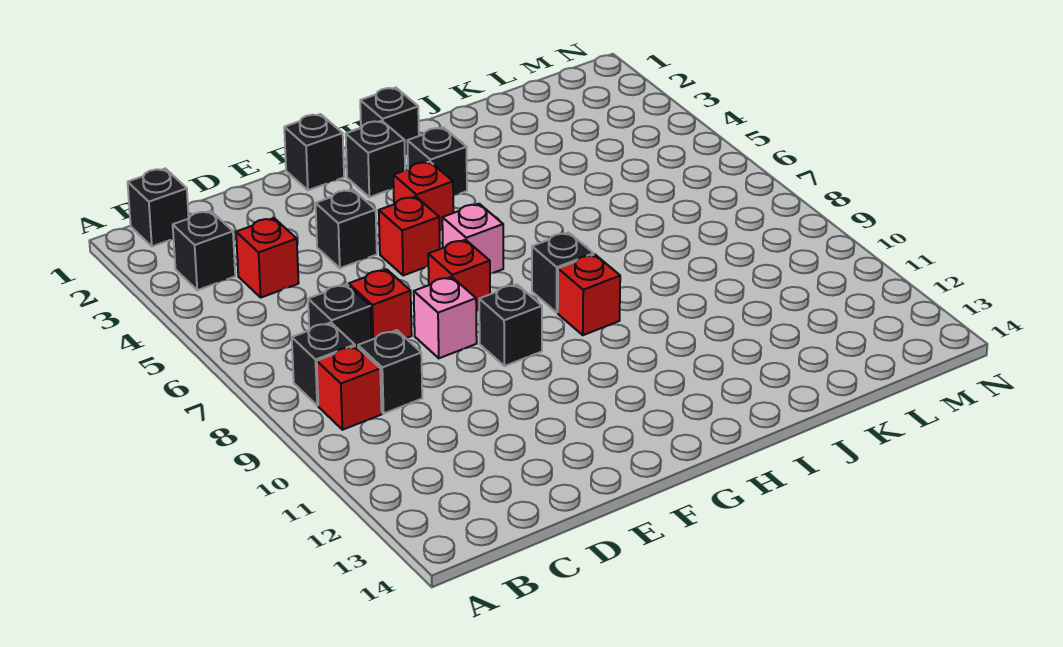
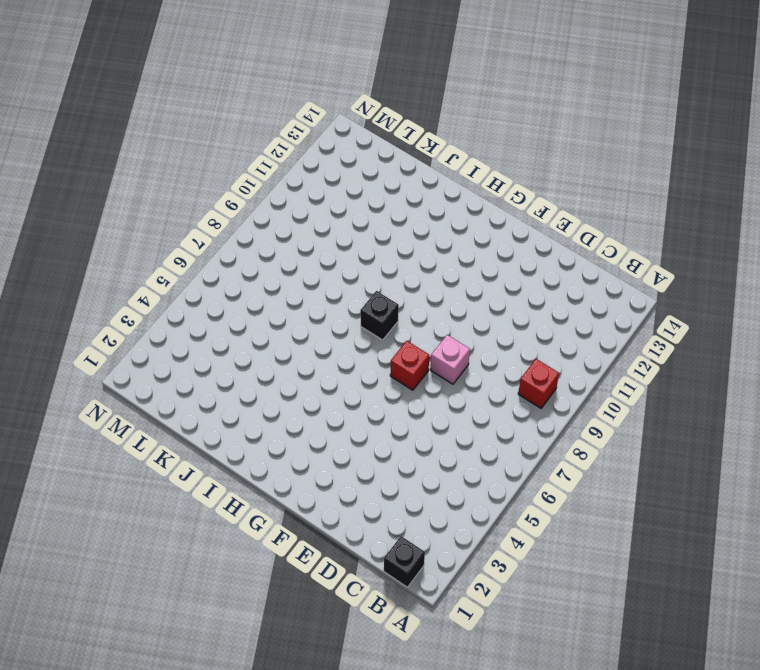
none -> black brick B3 level 1
none -> black brick B8 level 1
none -> red brick C4 level 1

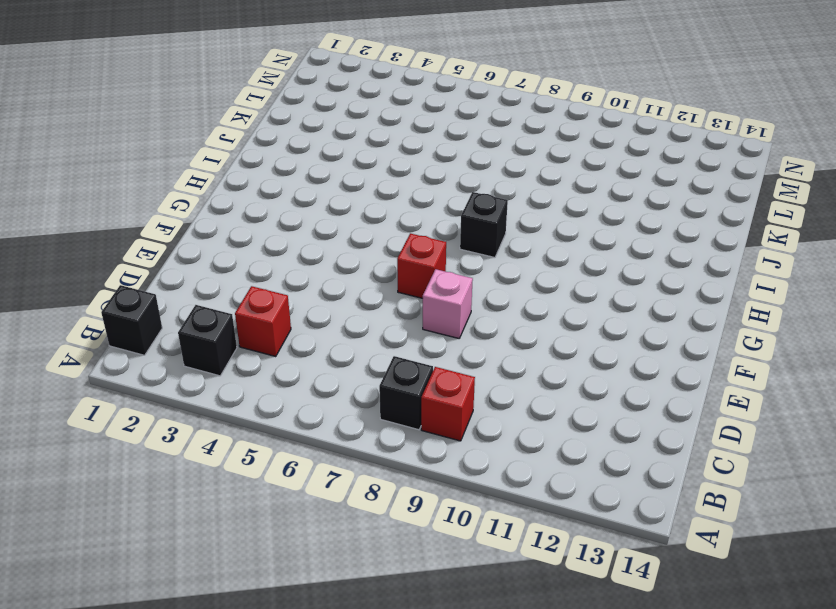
none -> black brick C7 level 1
none -> black brick C9 level 1
none -> red brick D7 level 1

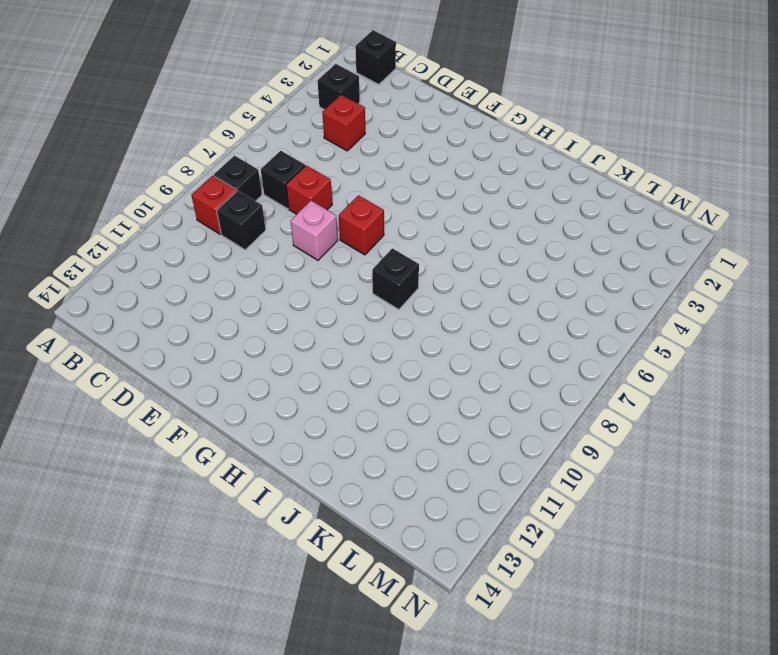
none -> black brick E4 level 1
none -> black brick F1 level 1
none -> red brick F5 level 1

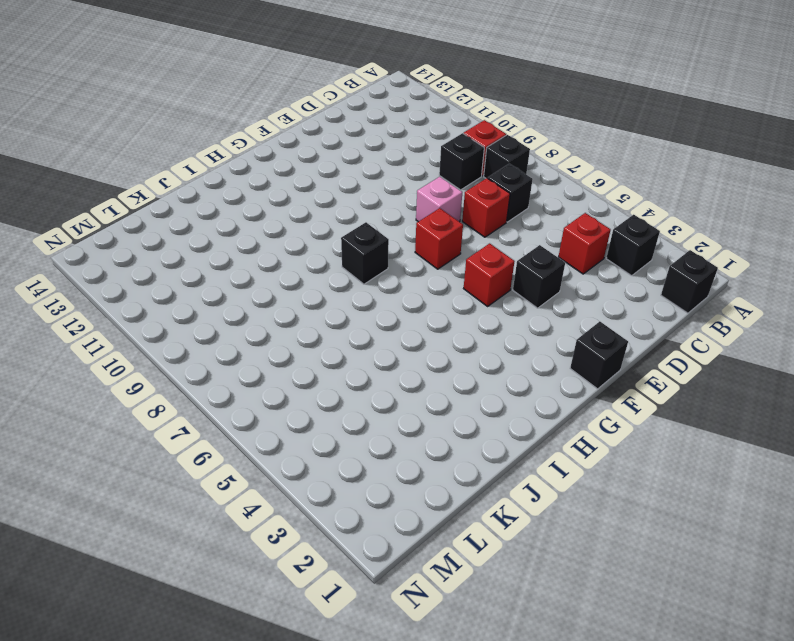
none -> black brick F9 level 1
none -> black brick G2 level 1
none -> red brick G4 level 1

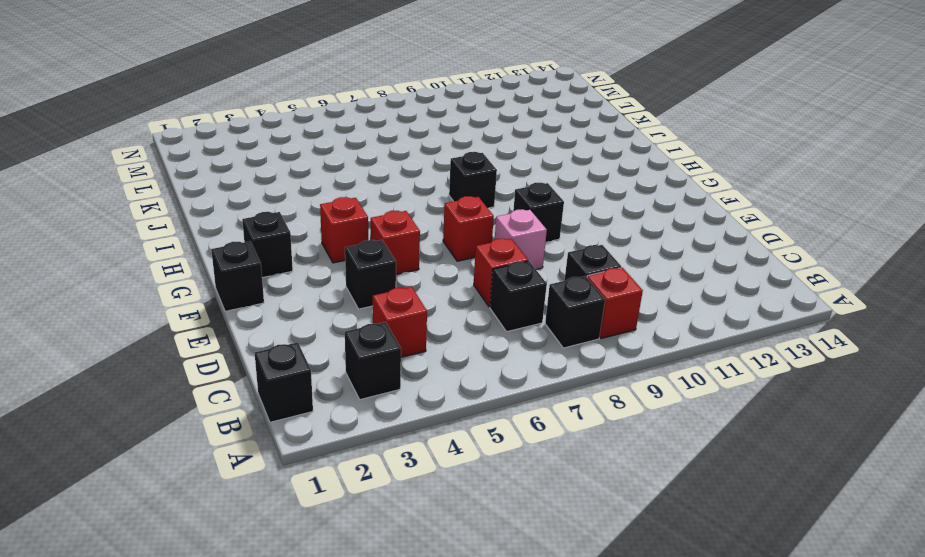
none -> pink brick G6 level 1
none -> black brick H1 level 1
none -> black brick H3 level 1

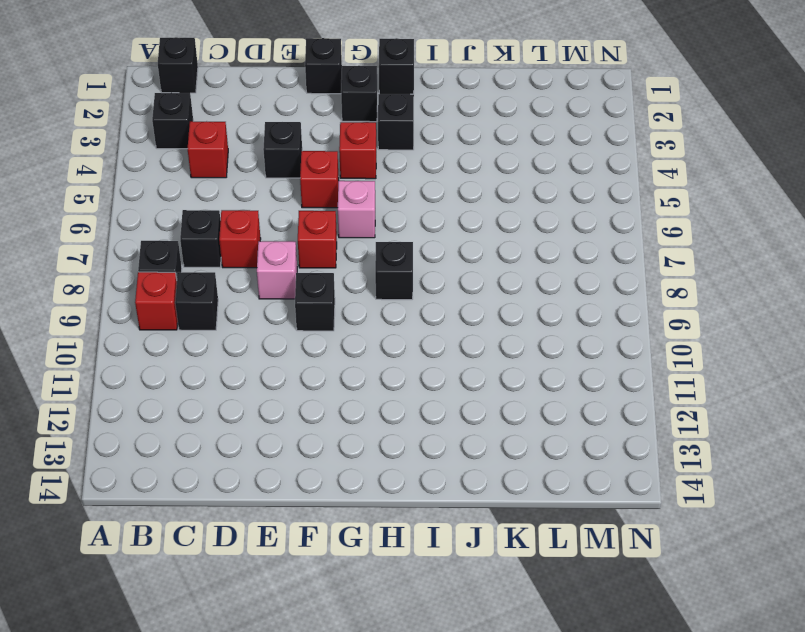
none -> red brick H9 level 1

